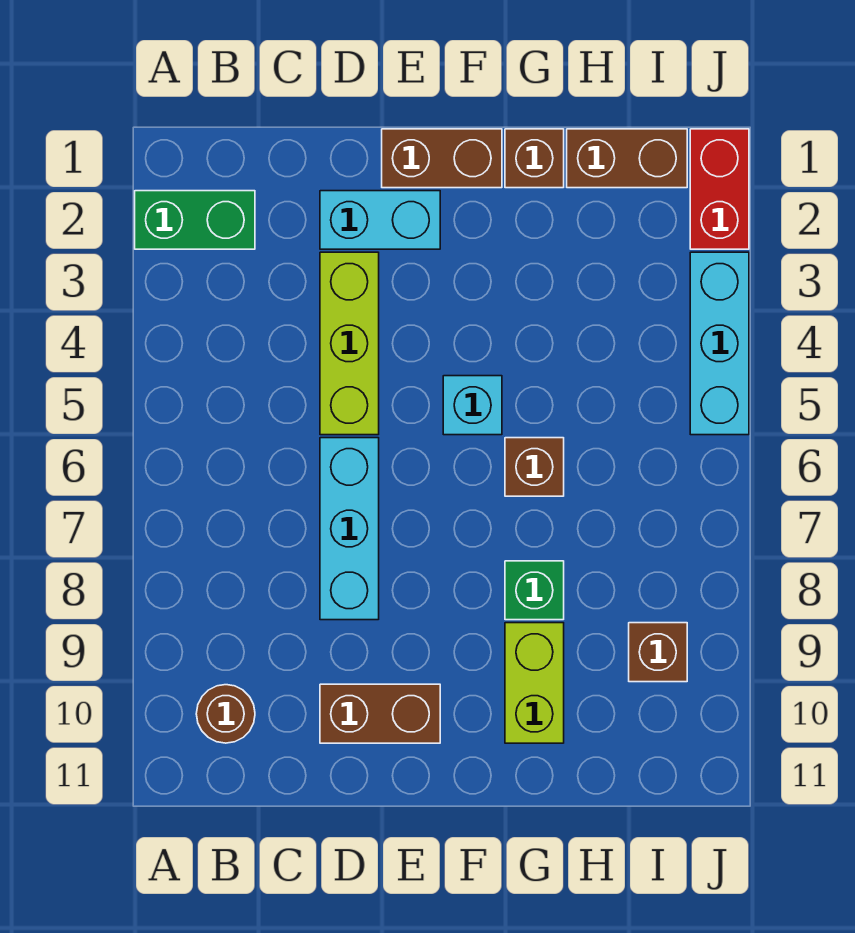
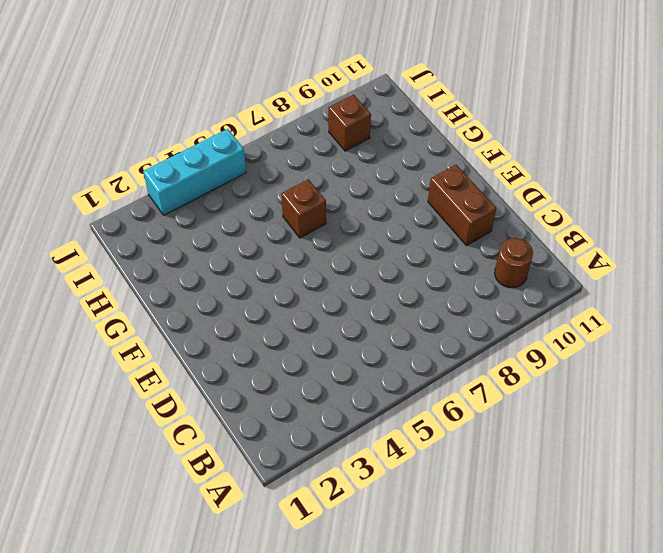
none -> green brick A2:B2 level 1
none -> cyan brick D2:E2 level 1
none -> lime brick D3:D5 level 1

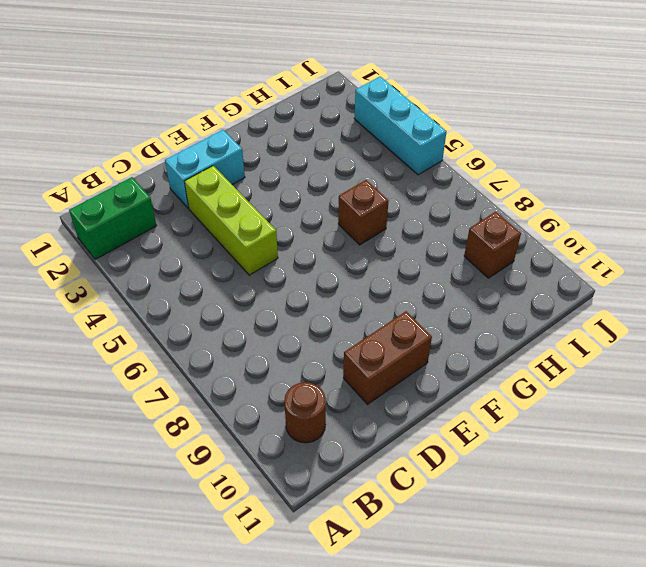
none -> cyan brick D6:D8 level 1
none -> brown brick E1:F1 level 1
none -> cyan brick F5 level 1

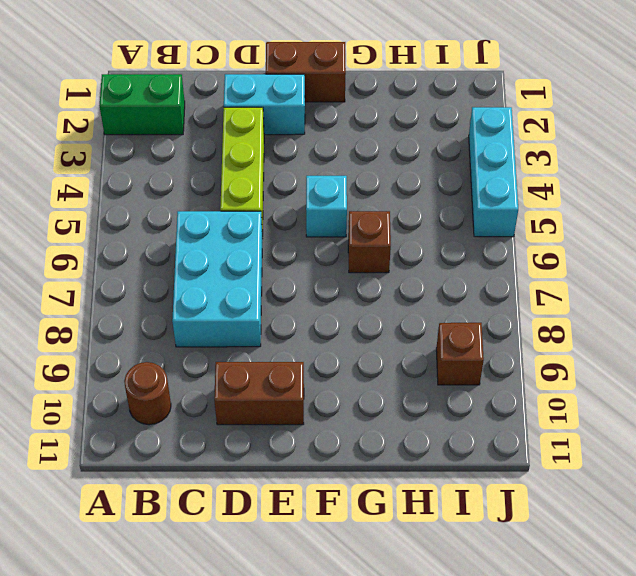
cyan brick C6:D8 level 1 -> cyan brick D6:D8 level 1
none -> brown brick G1 level 1
none -> green brick G8 level 1
none -> lime brick G9:G10 level 1

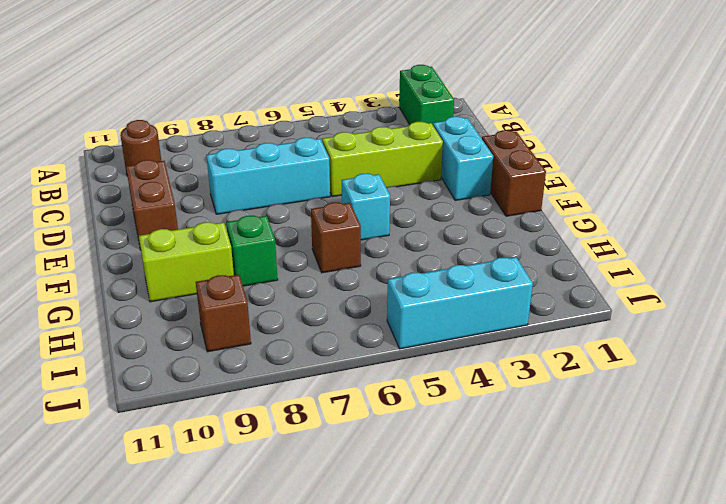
none -> brown brick G1 level 1
none -> brown brick H1:I1 level 1
none -> red brick J1:J2 level 1

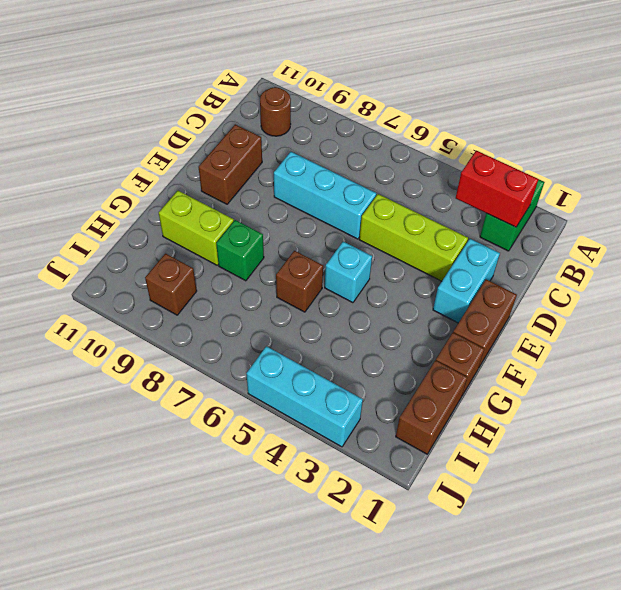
red brick B2:B3 level 2 -> red brick J1:J2 level 1

